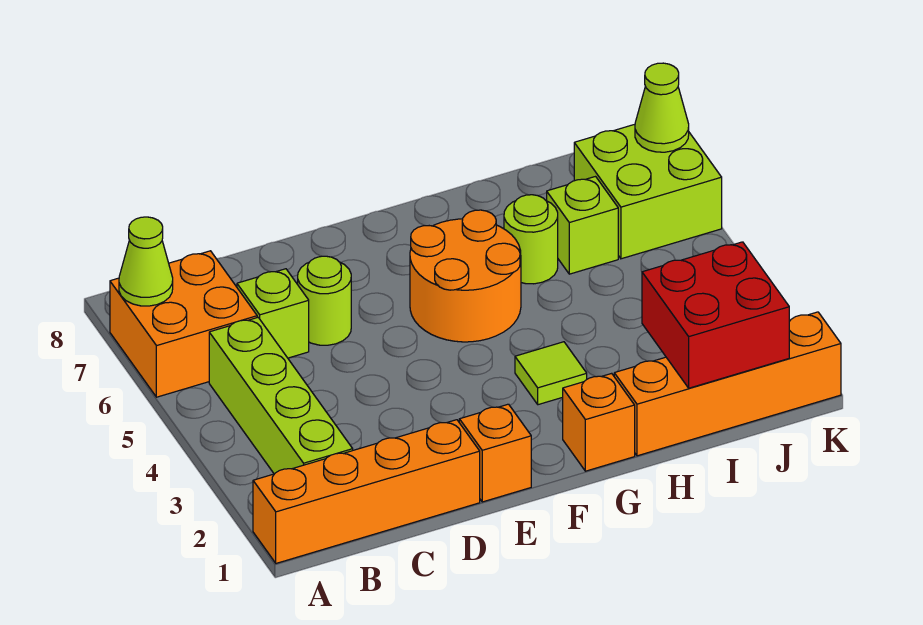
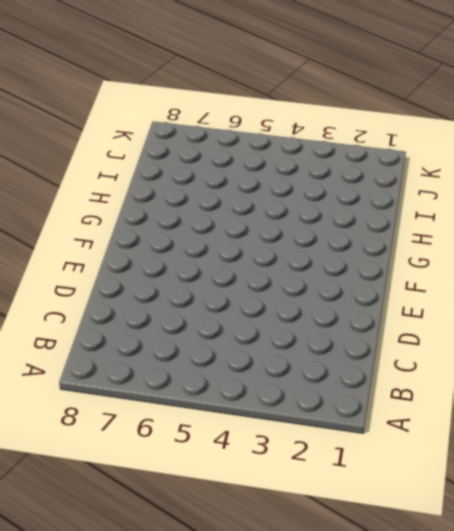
none -> orange brick A1:D1 level 1
none -> orange brick A6:B7 level 1
none -> lime brick B2:B5 level 1

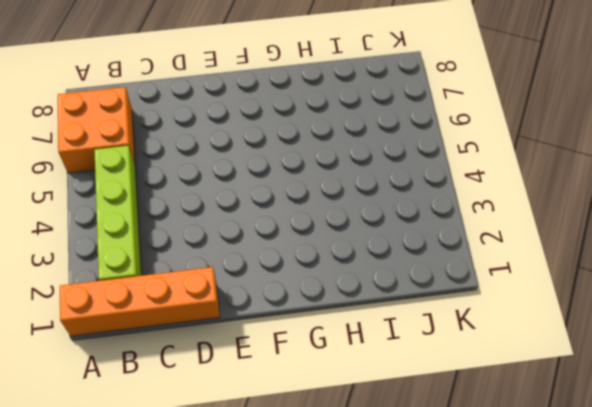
none -> lime brick C6 level 1
none -> lime round brick D6 level 1
none -> orange brick E1 level 1

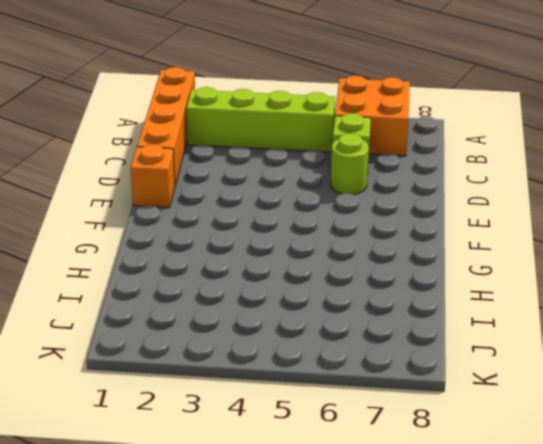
none -> orange round brick F5:G6 level 1
none -> orange brick G1 level 1
none -> lime tile G3 level 1

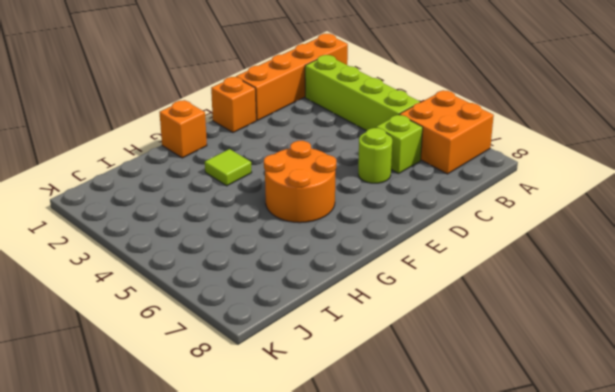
none -> orange brick H1:K1 level 1
none -> lime round brick H6 level 1
none -> lime brick I6 level 1

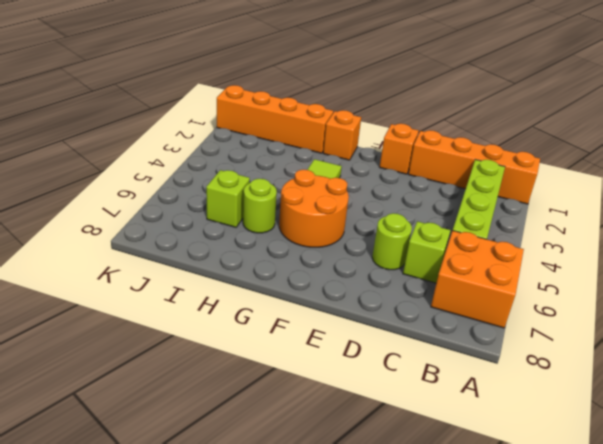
none -> lime brick J6:K7 level 1
none -> lime cone A7 level 2
none -> red brick I1:J2 level 2

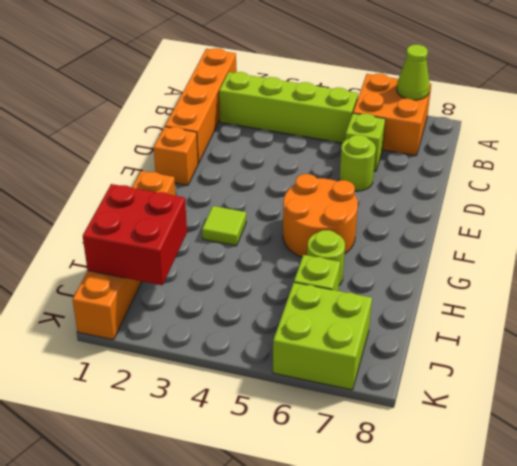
none -> lime cone K7 level 2

